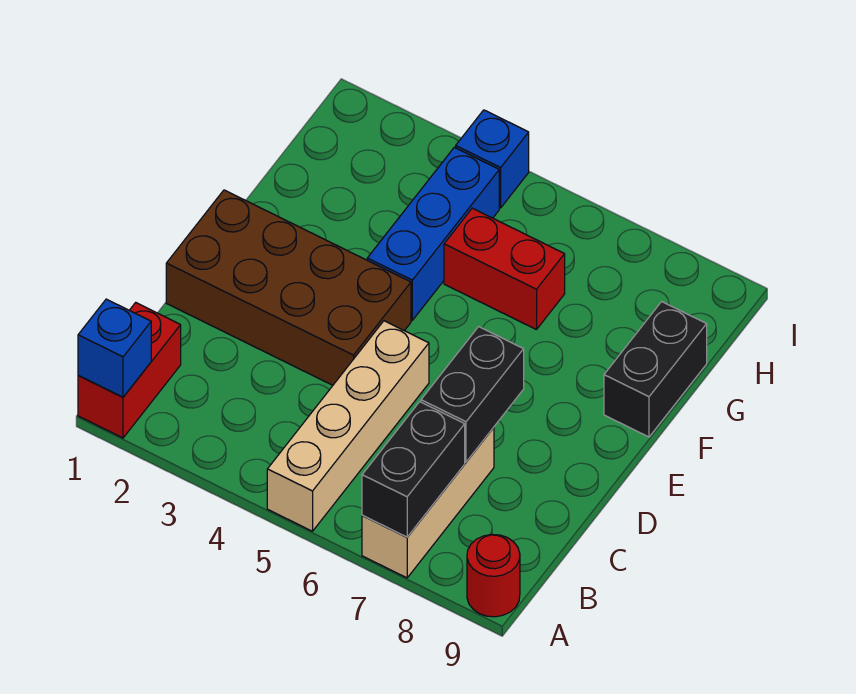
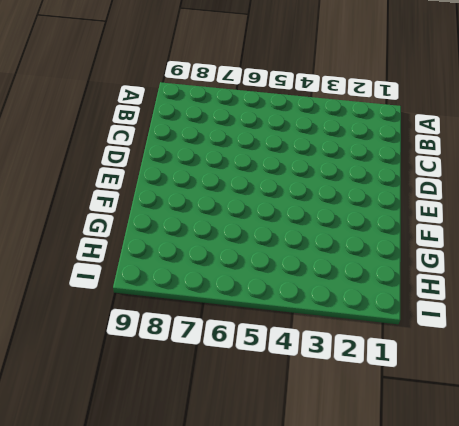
none -> red brick A1:B1 level 1
none -> tan brick A5:D5 level 1
none -> tan brick A7:C7 level 1

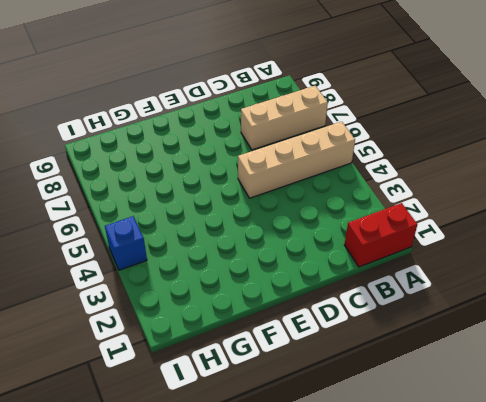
none -> red round brick A9 level 1
none -> brown brick D1:E4 level 1
none -> blue brick F4:H4 level 1

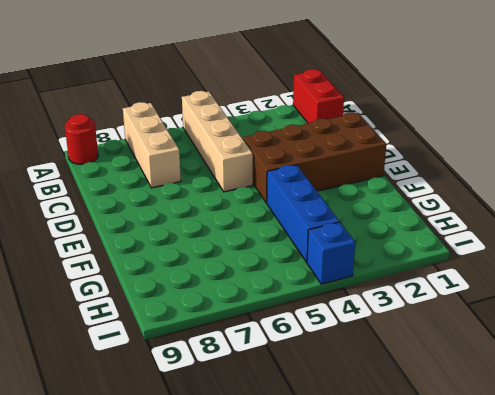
none -> black brick F9:G9 level 1
none -> red brick G5:G6 level 1
none -> blue brick A1 level 2

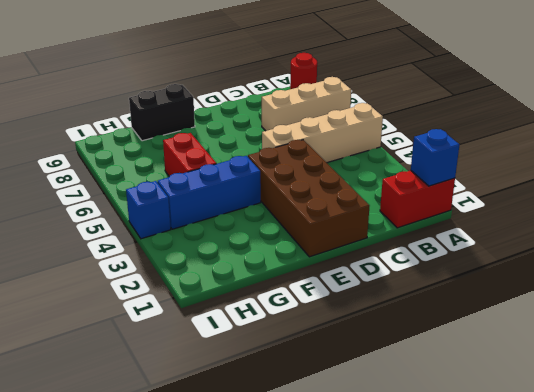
none -> black brick A7:B7 level 2
none -> black brick C7:D7 level 2

